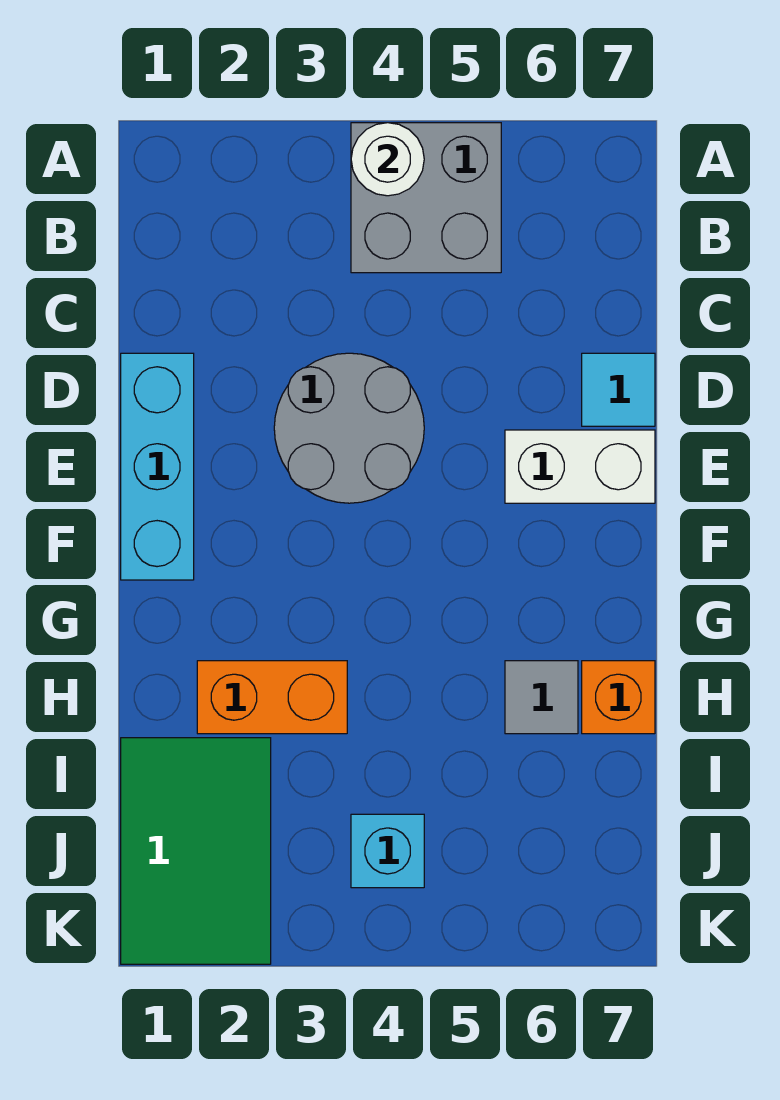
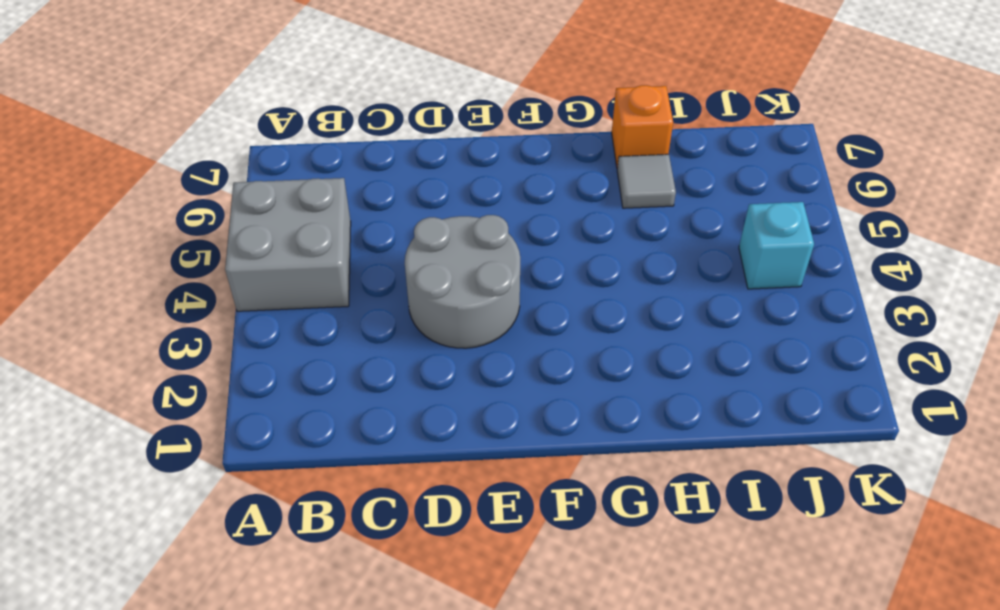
none -> cyan brick D1:F1 level 1
none -> cyan tile D7 level 1

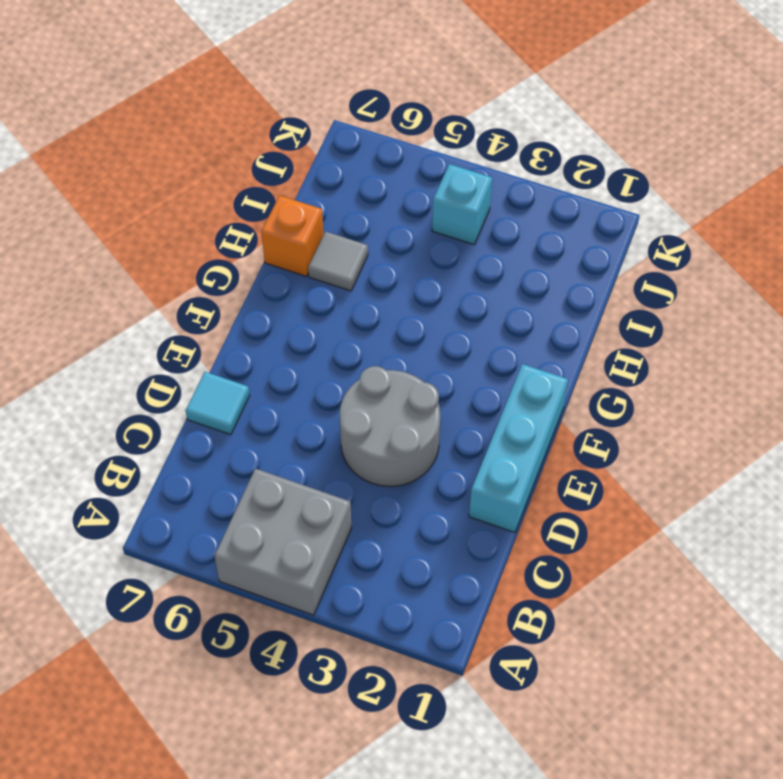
none -> white brick E6:E7 level 1
none -> orange brick H2:H3 level 1

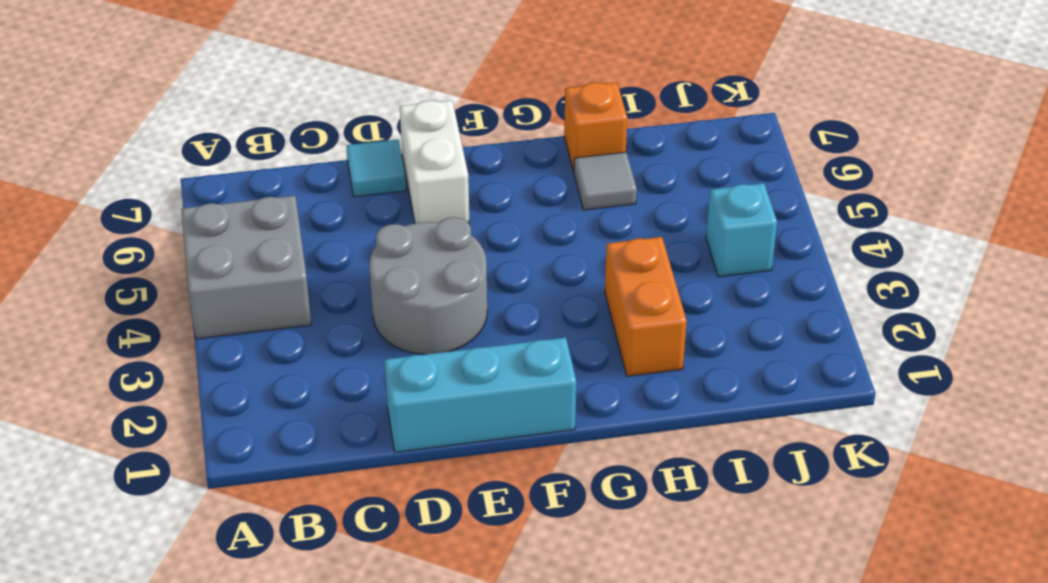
none -> green tile I1:K2 level 1
none -> white round brick A4 level 2

